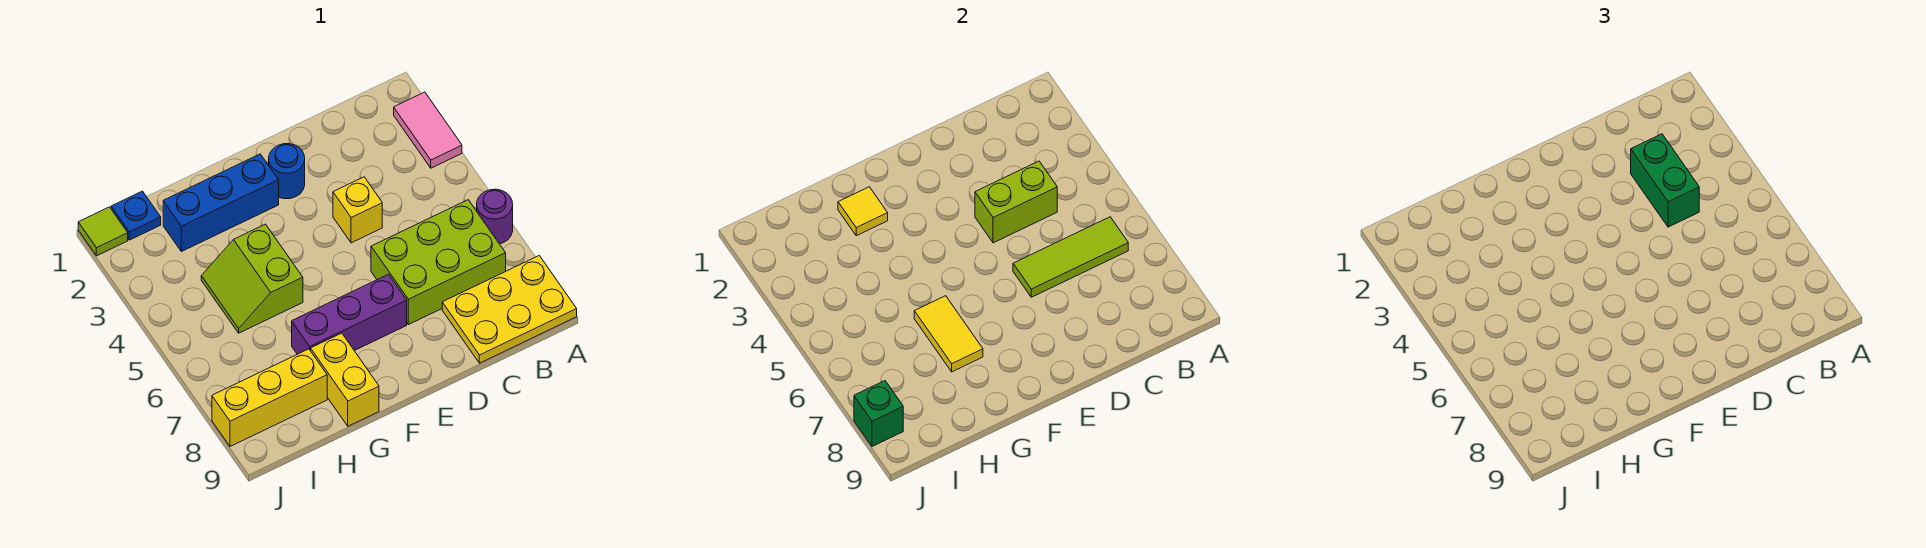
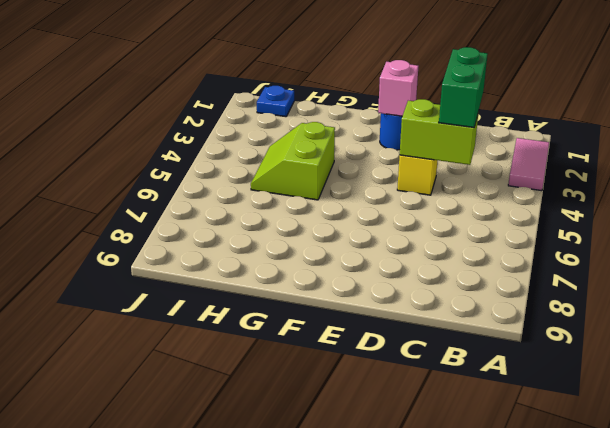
pink brick E2 level 2 -> none
none -> purple round brick A6 level 1
none -> yellow plate A8:C9 level 1
none -> lime brick B6:D7 level 1

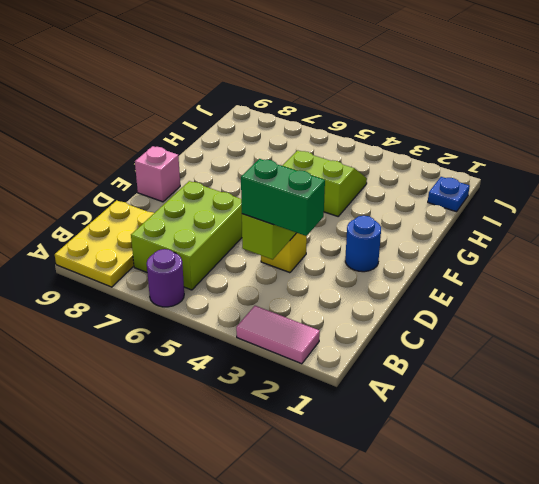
pink brick E9 level 1 -> none
none -> purple brick E7:G7 level 1
none -> blue brick F2:H2 level 1
none -> yellow brick G8:G9 level 1

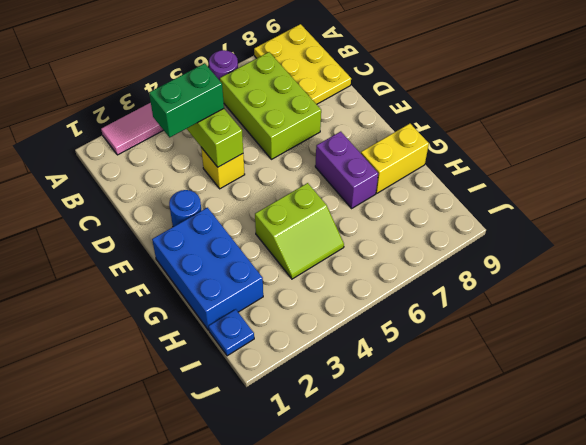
blue brick F1:H2 level 1 -> blue brick F2:H2 level 1
purple brick F7:G7 level 1 -> purple brick E7:G7 level 1
none -> yellow brick H8:J8 level 1
none -> lime tile J1 level 1
none -> lime tile B6:D6 level 2

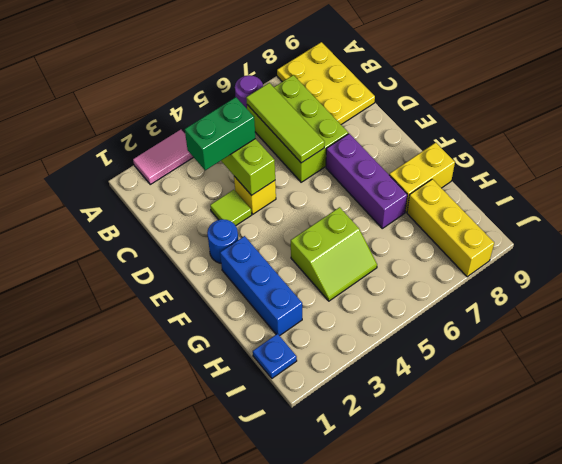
lime tile D3 level 1 -> lime tile J1 level 1
none -> yellow tile G2 level 2
none -> yellow tile G6:G7 level 2
none -> green brick J8 level 2

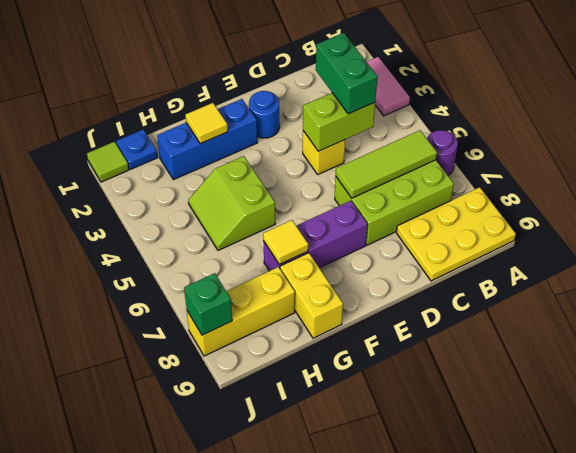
yellow tile G7 level 2 -> yellow tile G6:G7 level 2

